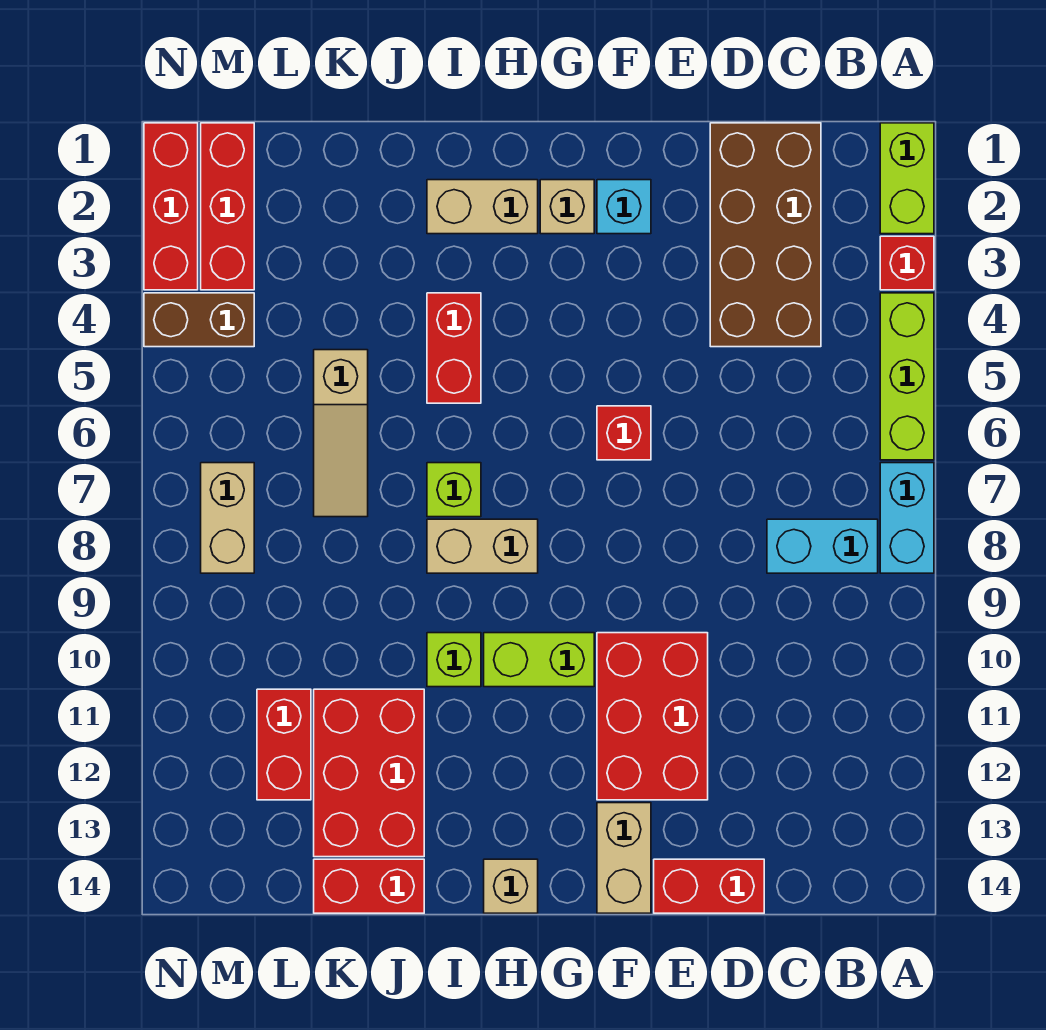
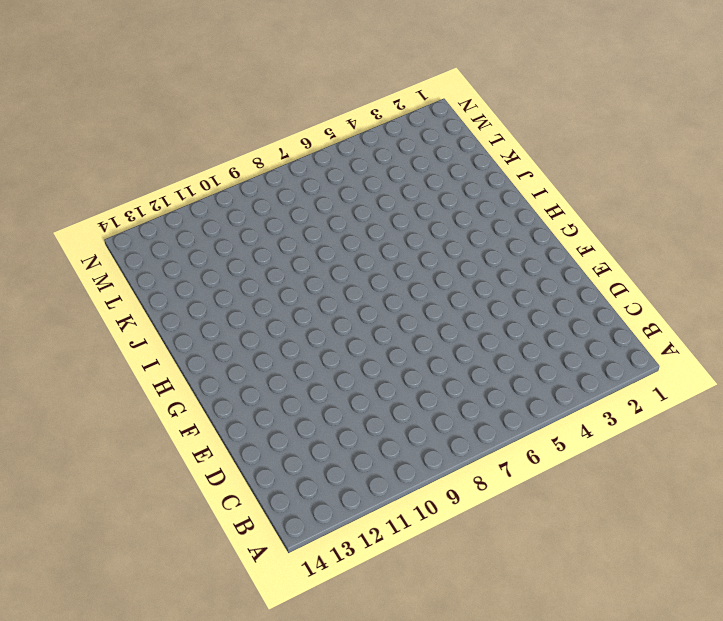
none -> lime brick A1:A2 level 1
none -> red brick A3 level 1
none -> lime brick A4:A6 level 1

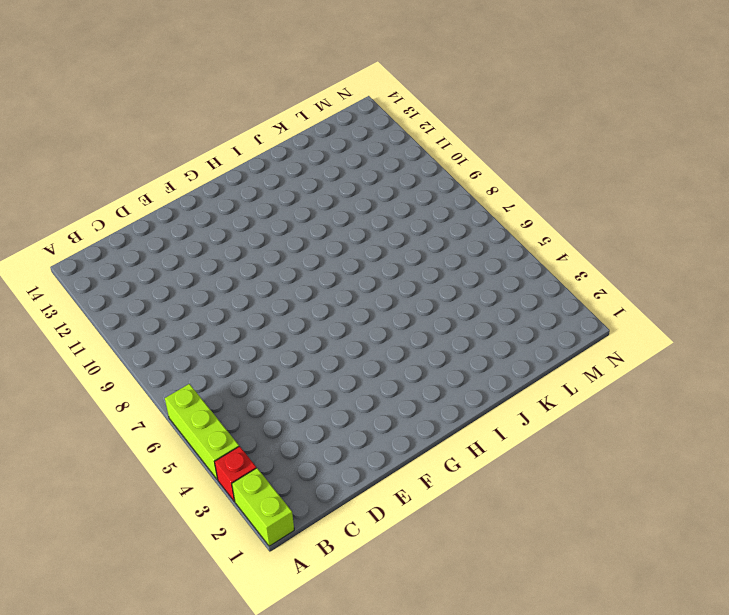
none -> cyan brick A7:A8 level 1
none -> cyan brick B8:C8 level 1
none -> brown brick C1:D4 level 1

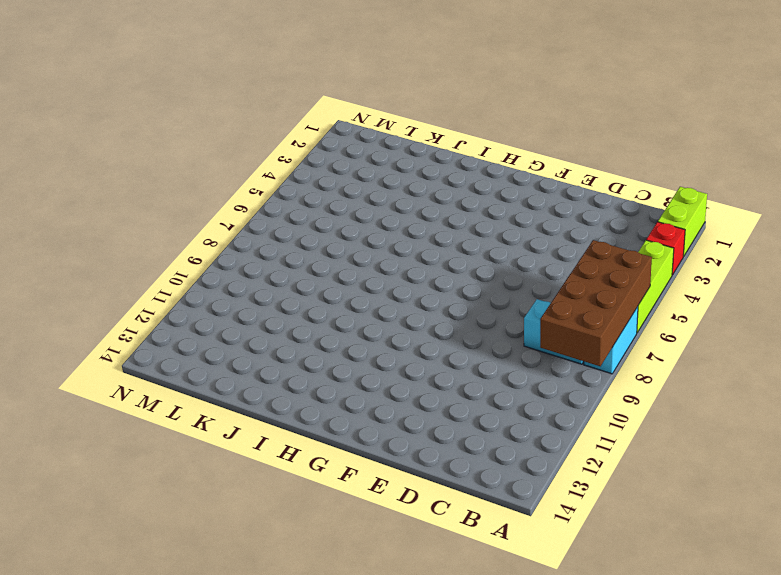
brown brick A6:B9 level 2 -> brown brick C1:D4 level 1
none -> red brick D14:E14 level 1
none -> red brick E10:F12 level 1
none -> cyan brick F2 level 1

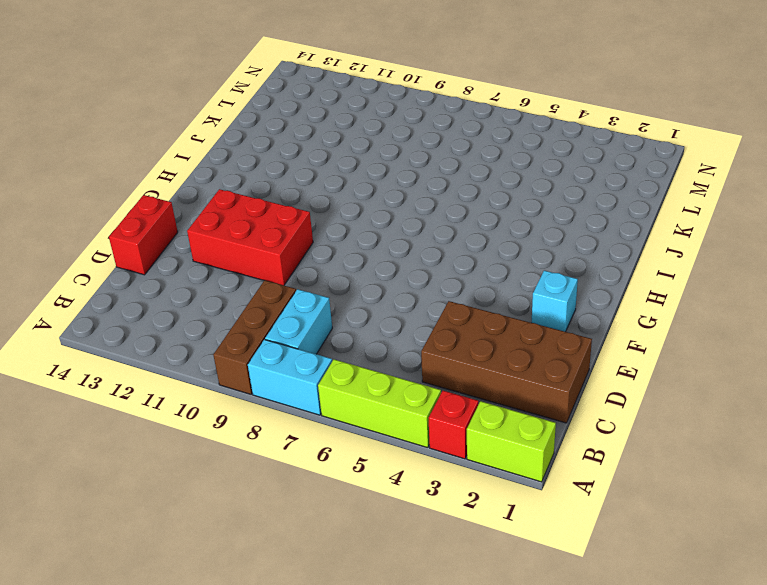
brown brick A9:C9 level 1 -> none
none -> red brick F6 level 1
none -> tan brick F13:F14 level 1
none -> tan brick G2 level 1

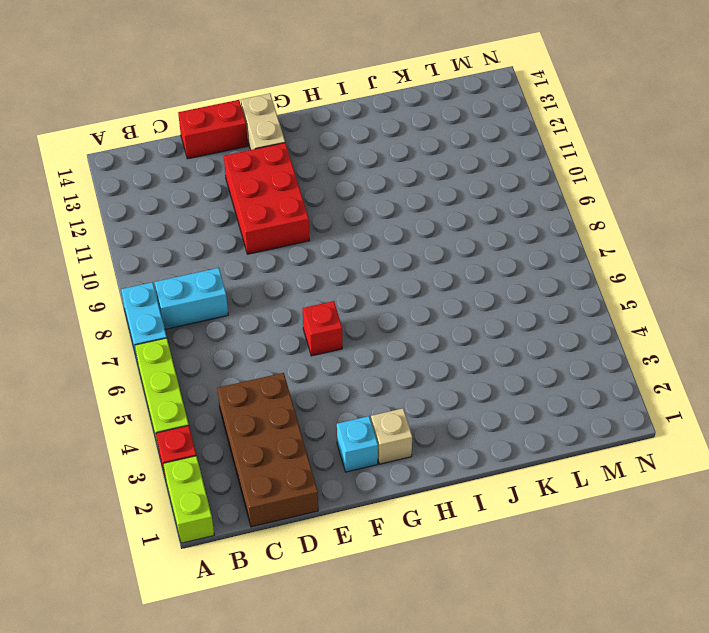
none -> lime brick G10:H10 level 1
none -> tan brick H2:I2 level 1
none -> tan brick H8:I8 level 1

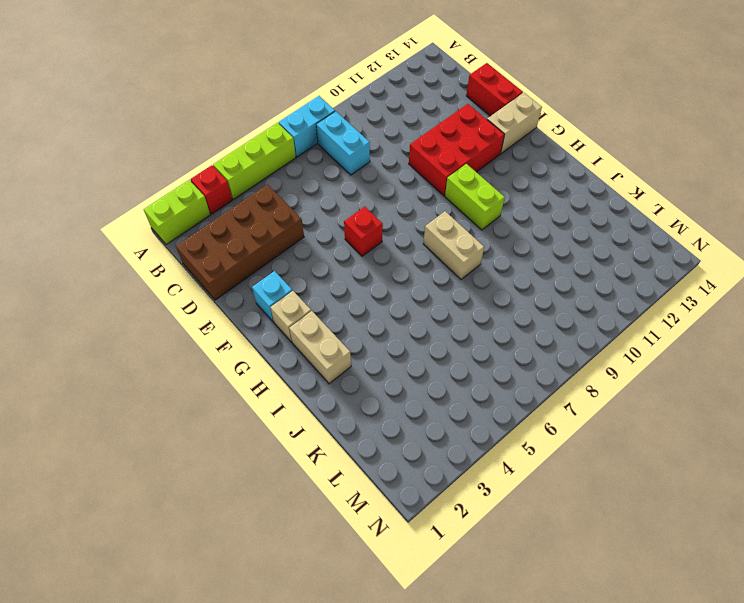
none -> tan brick H14 level 1
none -> red brick I4:I5 level 1
none -> lime brick I7 level 1

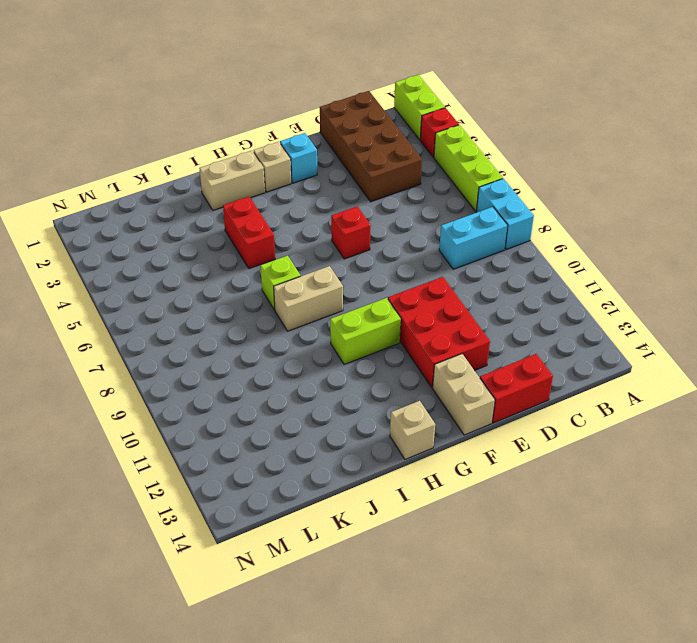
none -> lime brick I10 level 1
none -> red brick J11:K13 level 1
none -> red brick J14:K14 level 1

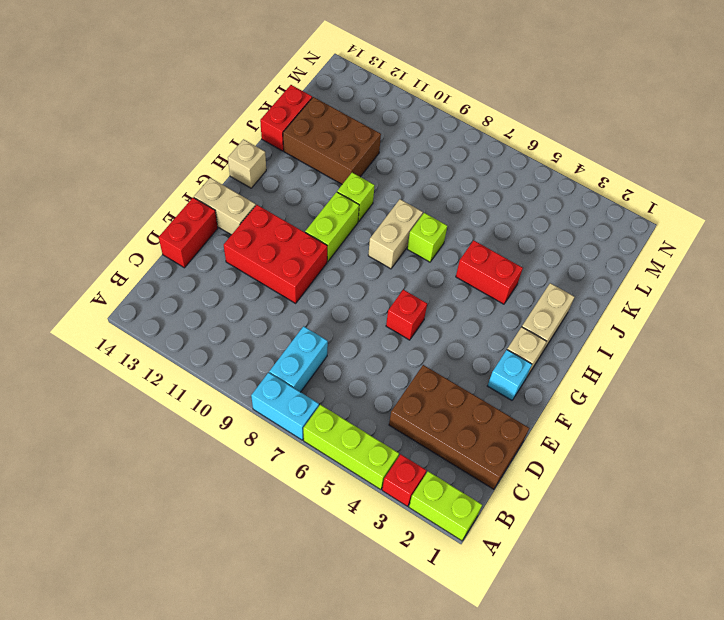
brown brick J11:K13 level 1 -> red brick J11:K13 level 1
none -> tan slope K5:K7 level 1 top 5
none -> red brick L11:L12 level 1
none -> red brick M1:M3 level 1

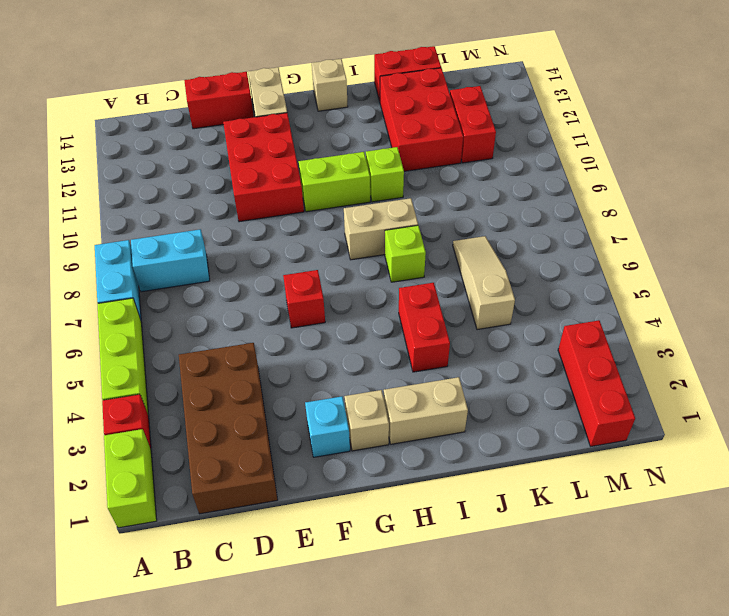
none -> brown brick M4:N4 level 1
none -> tan brick M7:M8 level 1
none -> red brick N1:N3 level 1

